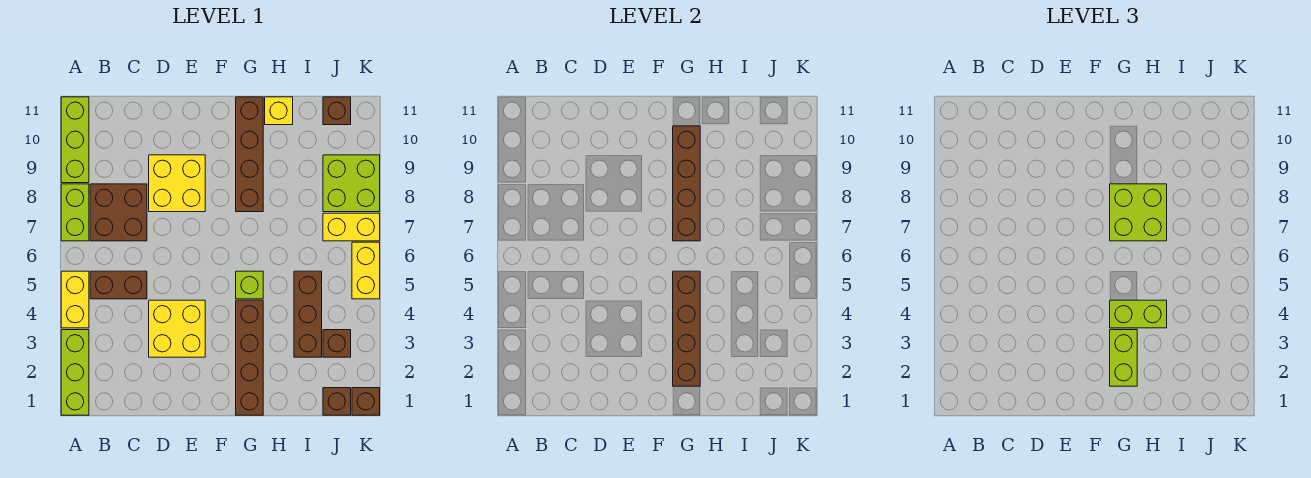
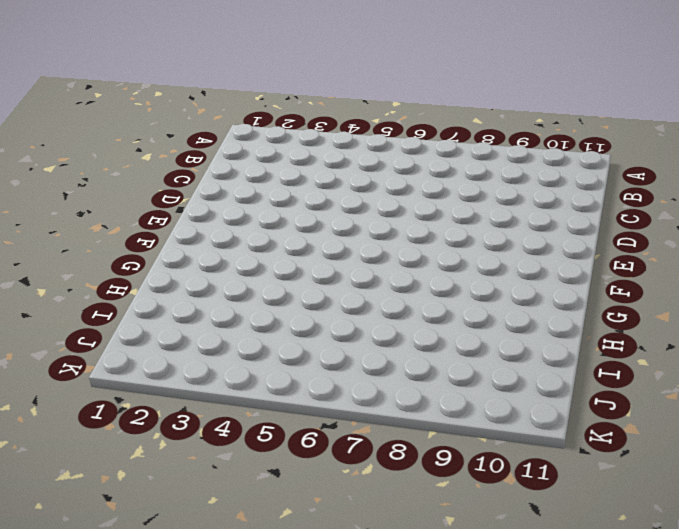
none -> lime brick A1:A3 level 1
none -> yellow brick A4:A5 level 1
none -> lime brick A7:A8 level 1

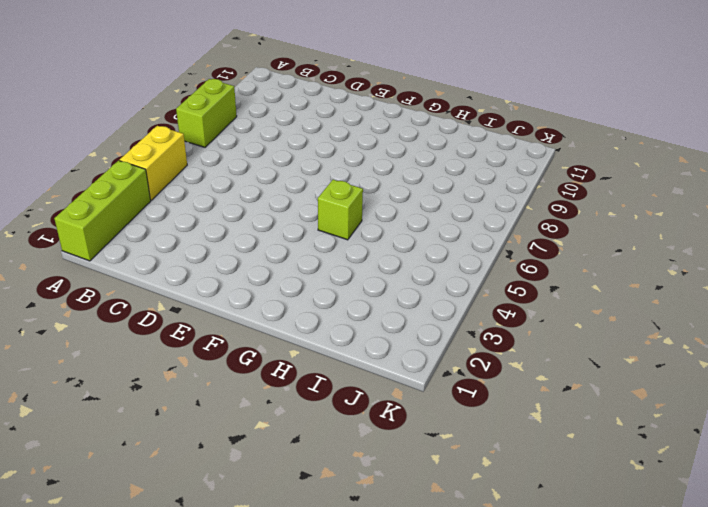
none -> lime brick A9:A11 level 1
none -> brown brick B5:C5 level 1
none -> brown brick B7:C8 level 1

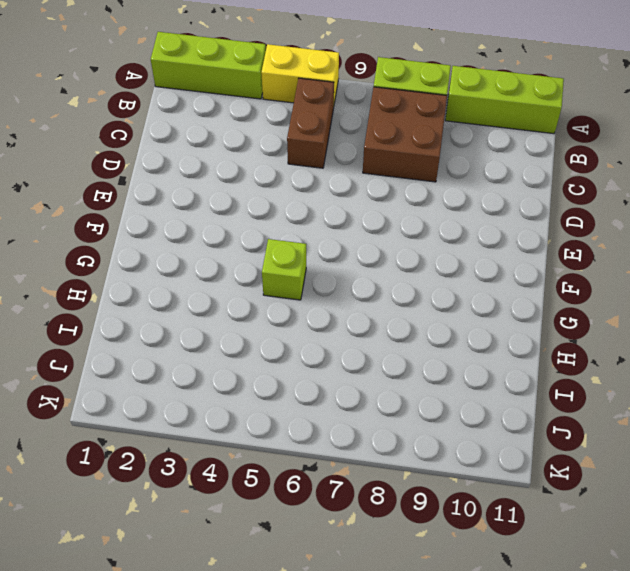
none -> yellow brick D3:E4 level 1
none -> yellow brick D8:E9 level 1
none -> brown brick G1:G4 level 1

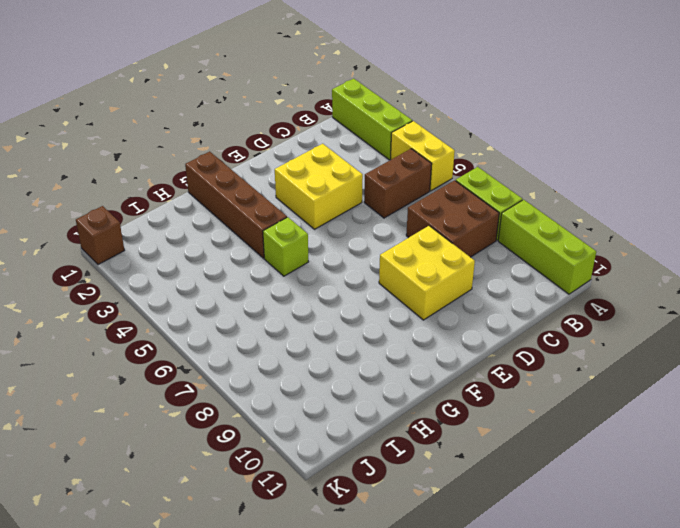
none -> brown brick G8:G11 level 1
none -> yellow brick H11 level 1
none -> brown brick I3:I5 level 1

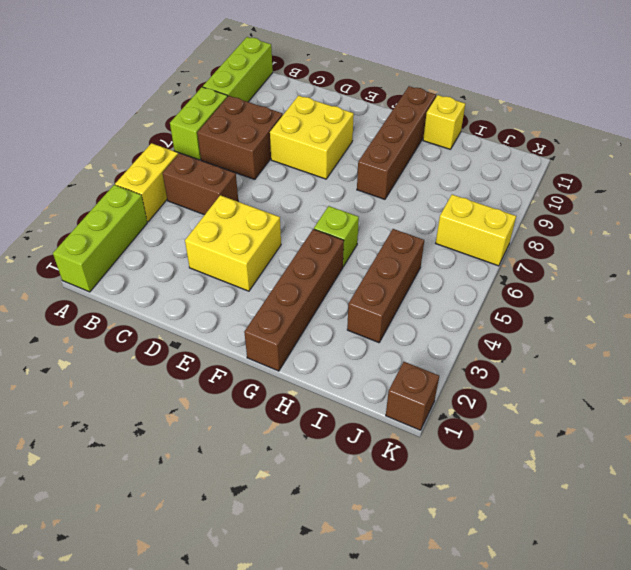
none -> brown brick J1 level 1
none -> brown brick J3 level 1
none -> lime brick J8:K9 level 1

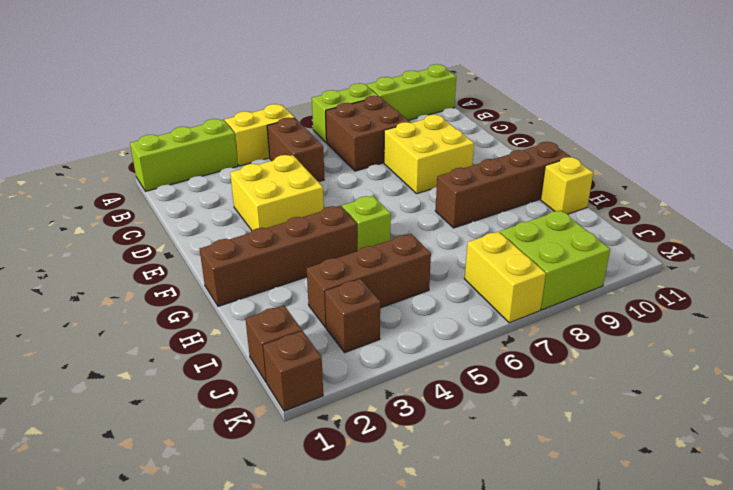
none -> brown brick J11 level 1
none -> yellow brick K5:K6 level 1
none -> brown brick G2:G5 level 2

